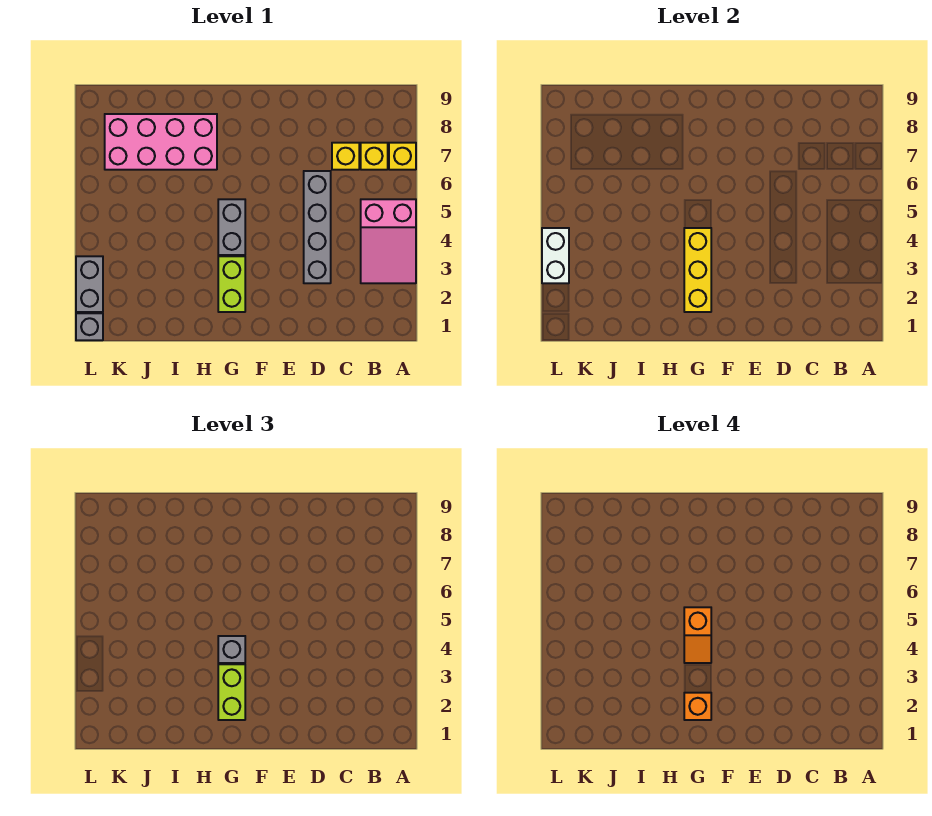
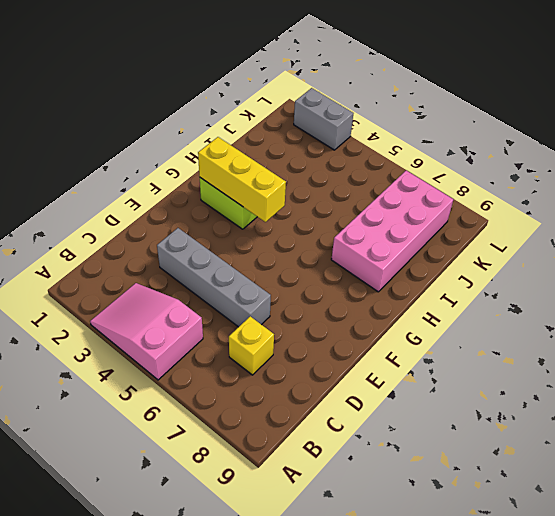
none -> yellow brick A7 level 1
none -> yellow brick B7 level 1
none -> grey brick G4:G5 level 1

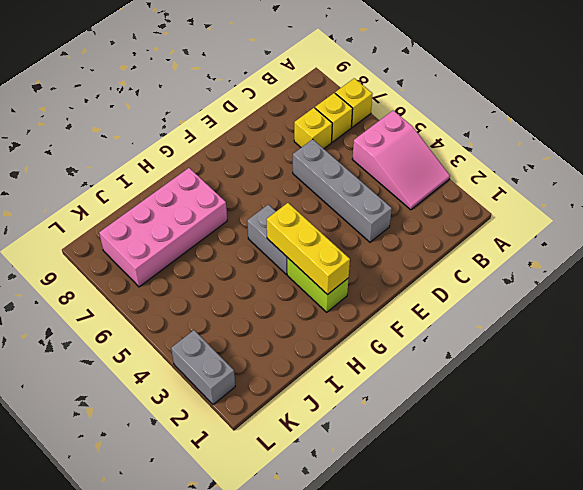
none -> grey brick L1 level 1
none -> white brick L3:L4 level 2
none -> lime brick G2:G3 level 3

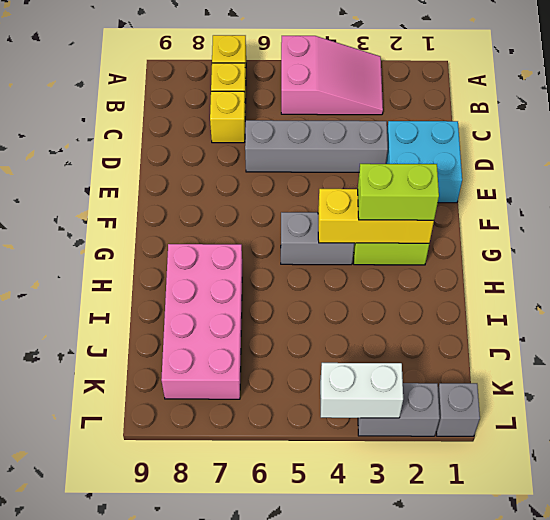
cyan brick D1:E2 level 1 -> none
none -> grey brick G4 level 3
none -> orange brick G2 level 4
none -> orange slope G4:G5 level 4 top 5

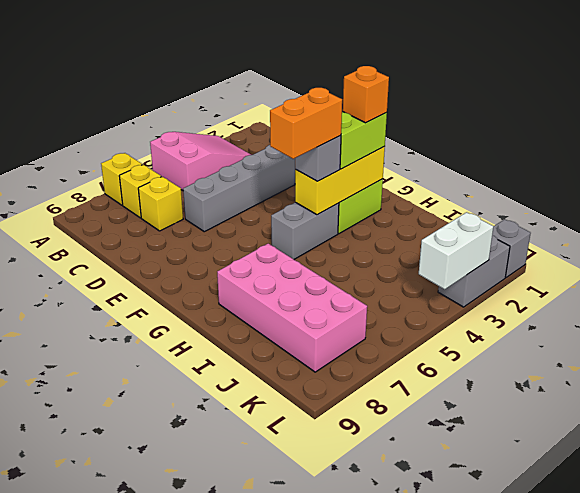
orange brick G4:G5 level 4 -> orange slope G4:G5 level 4 top 5

